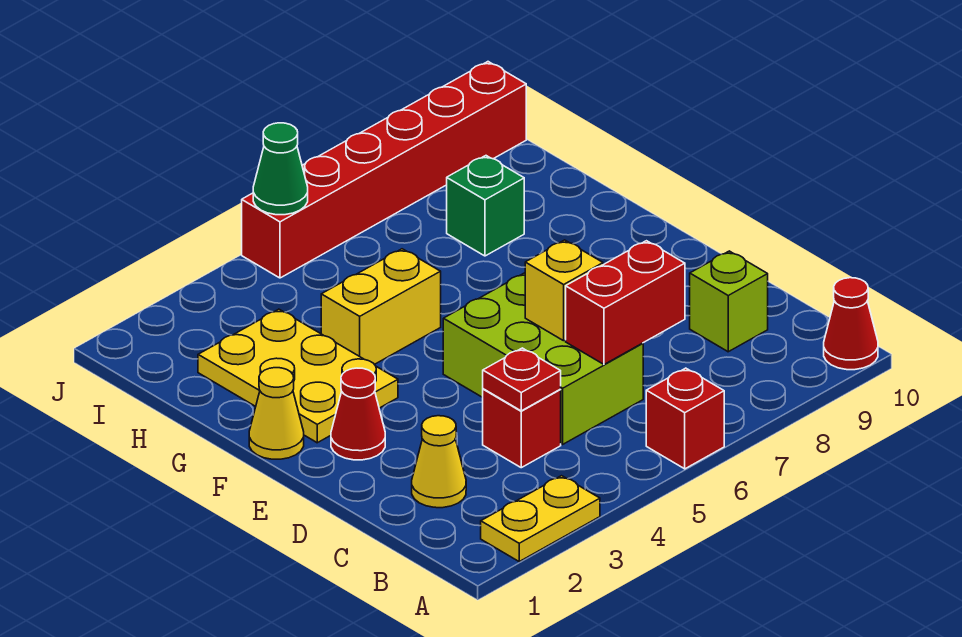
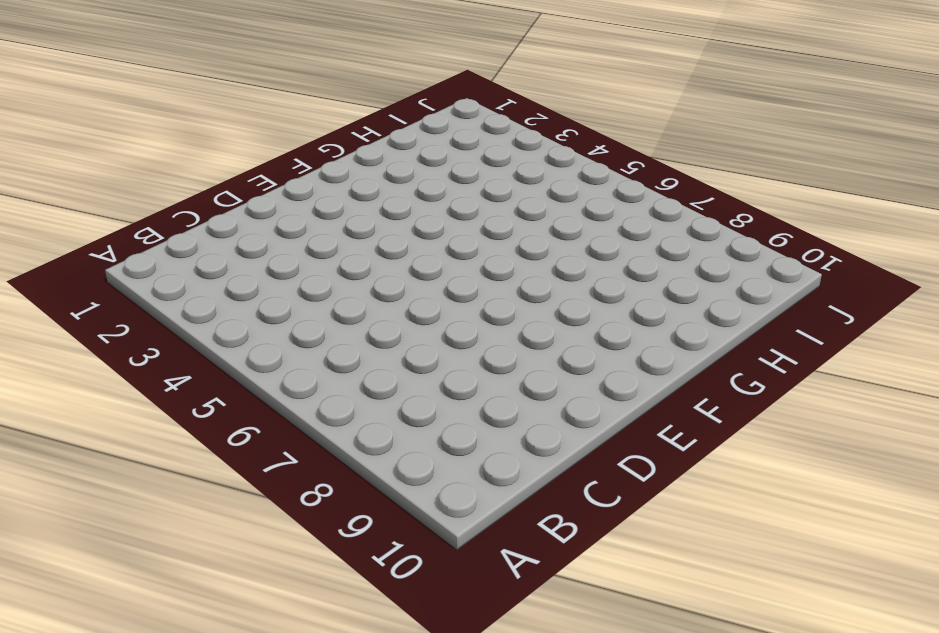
none -> yellow plate A2:A3 level 1
none -> red brick A6 level 1
none -> red cone A10 level 1

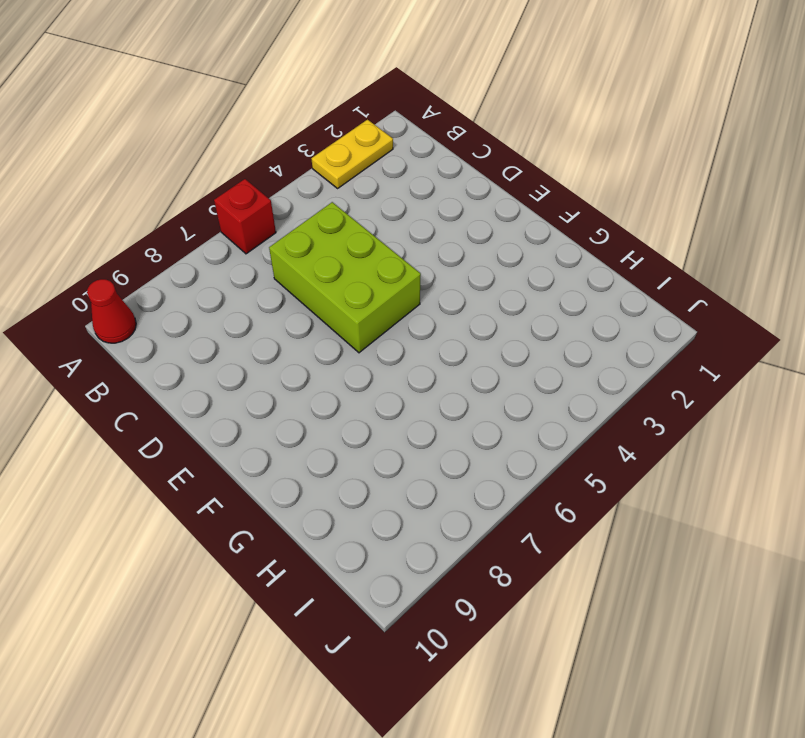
none -> yellow cone C2 level 1
none -> red brick C4 level 1
none -> lime brick C9 level 1

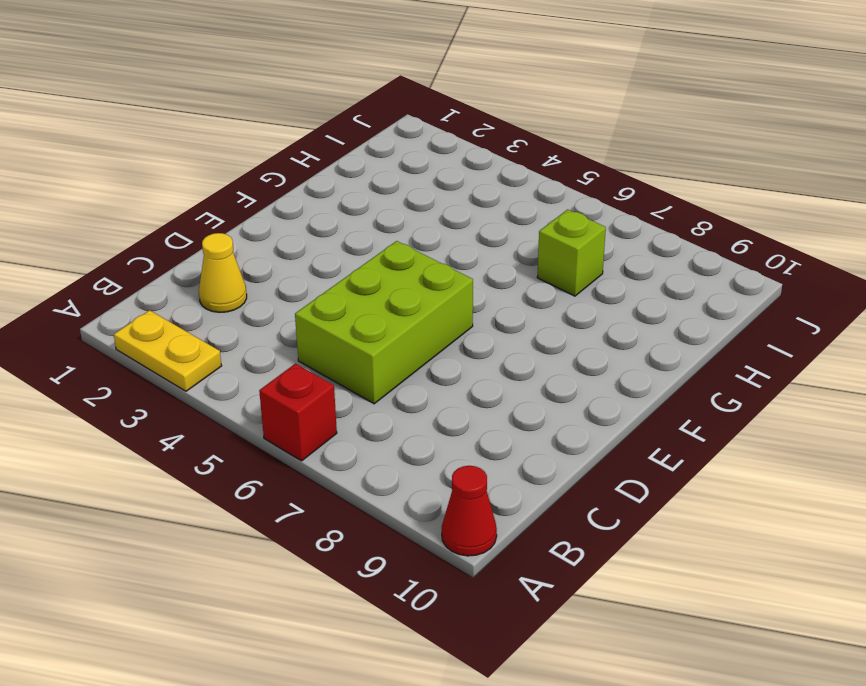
lime brick H7 level 1 -> lime brick C9 level 1
none -> red brick C4 level 1
none -> red cone E2 level 1
none -> yellow cone F1 level 1

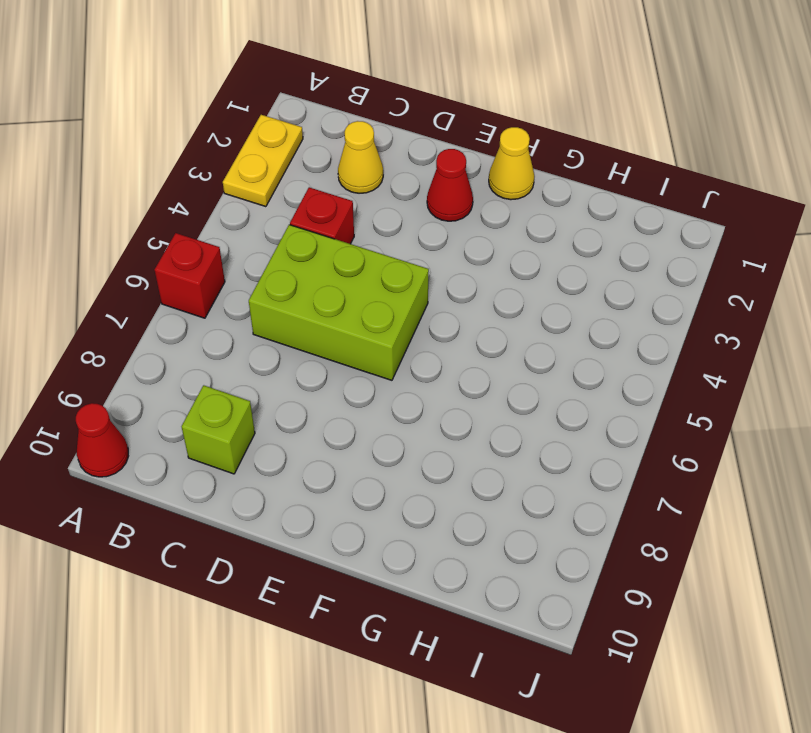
none -> yellow plate F2:H3 level 1
none -> yellow brick G4:G5 level 1
none -> green brick H8 level 1

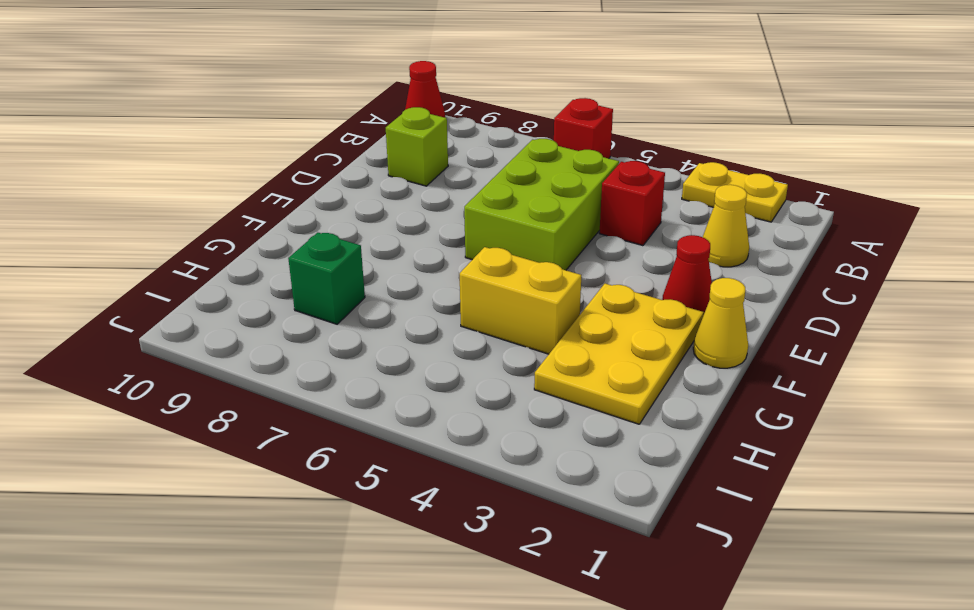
none -> red brick J5:J10 level 1
none -> red plate C4 level 2
none -> red brick C6:C7 level 2

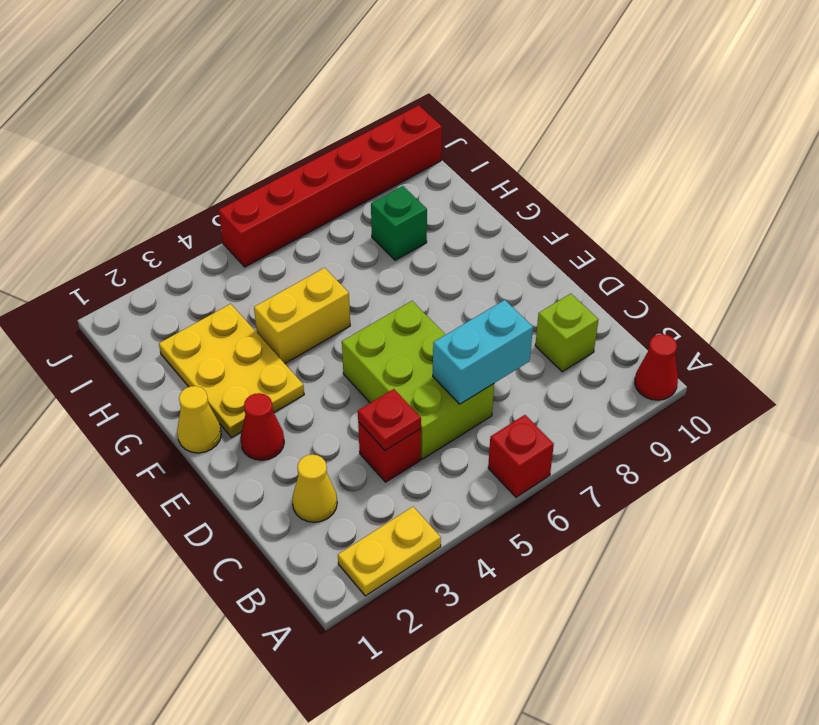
cyan brick C6:C7 level 2 -> red brick C6:C7 level 2
none -> yellow brick D6 level 2
none -> green cone J5 level 2

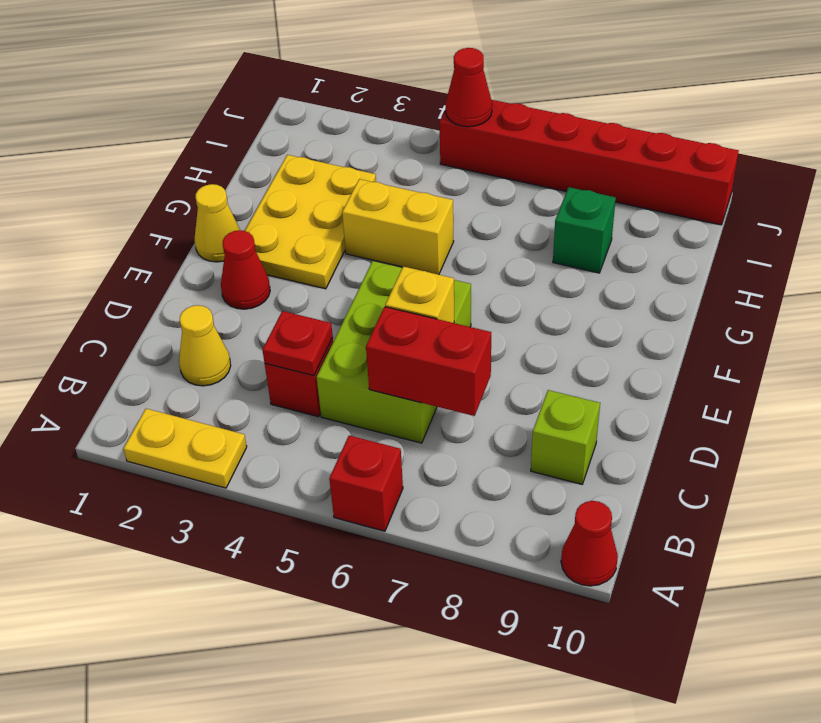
red cone J5 level 2 -> green cone J5 level 2

